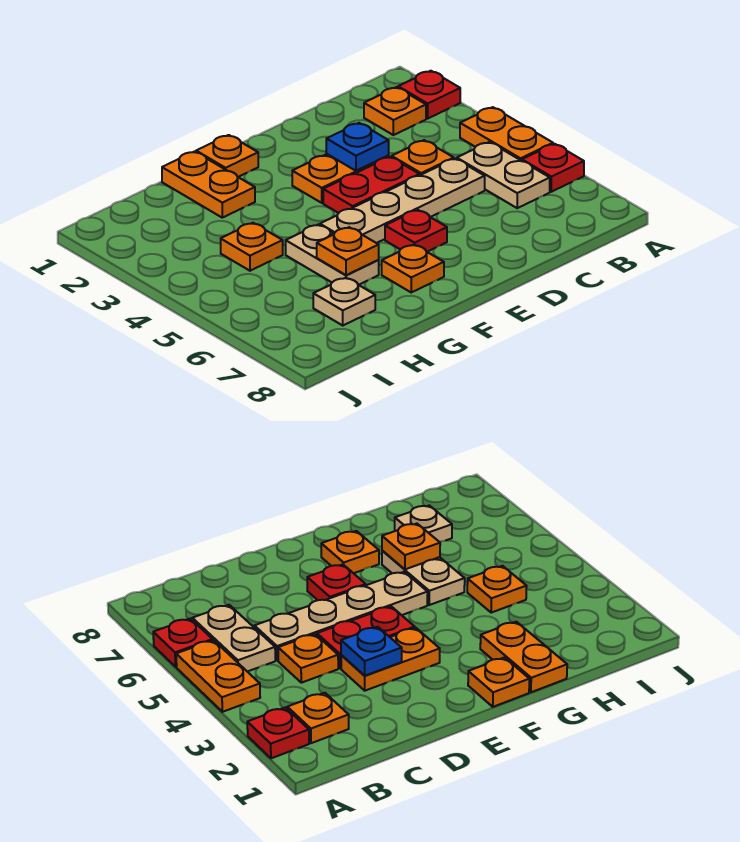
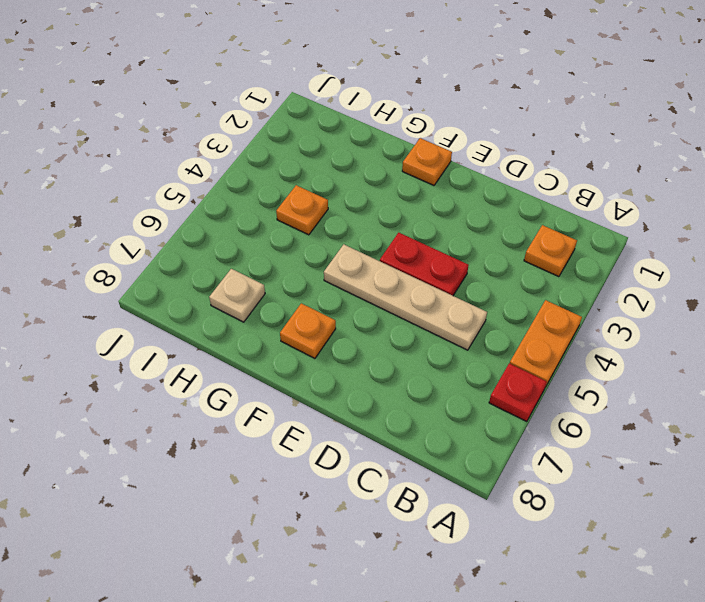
none -> red plate A2 level 1
none -> tan plate B5:B6 level 1
none -> orange plate C4 level 1

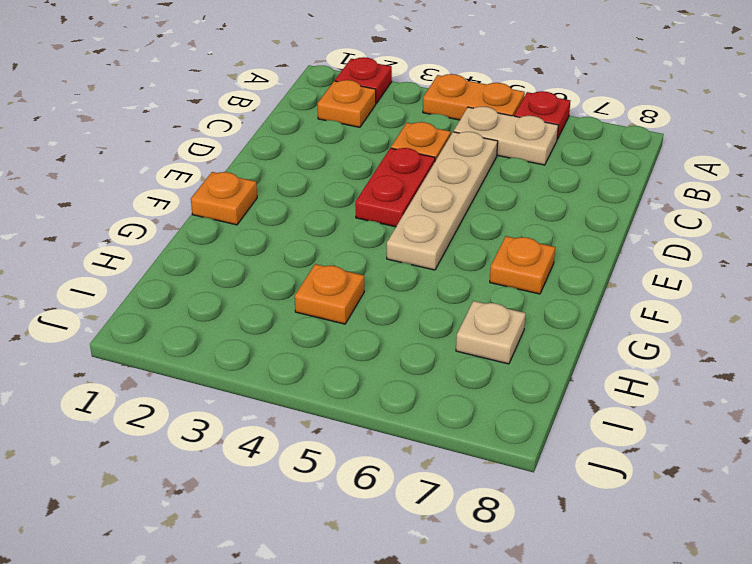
none -> orange plate D3:E3 level 1
none -> red plate E6 level 1
none -> orange plate G1:G2 level 1

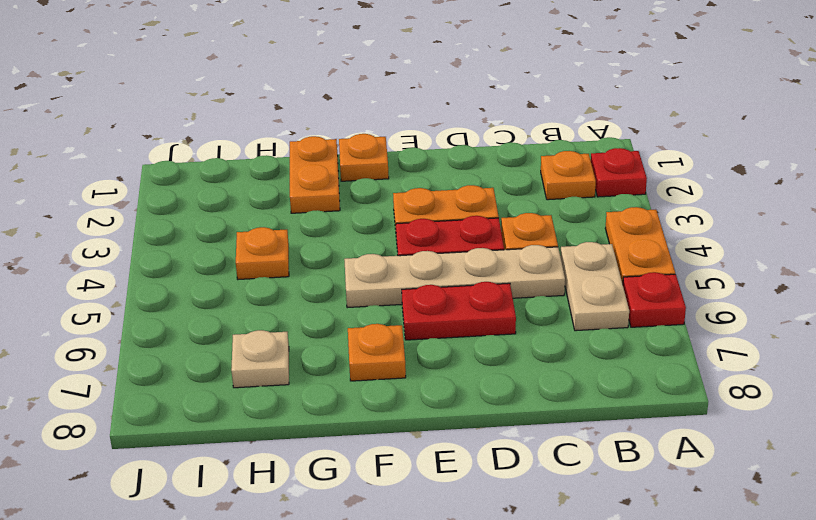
red plate D6:E6 level 1 -> red plate E6 level 1
none -> tan plate G5:G6 level 1
none -> blue plate D3 level 2
none -> orange plate G6 level 2

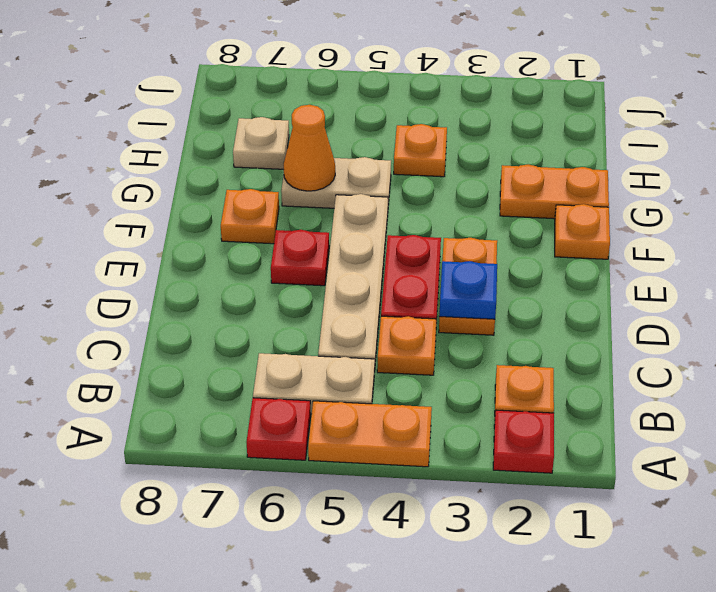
orange cone G6 level 2 -> orange plate G6 level 2

